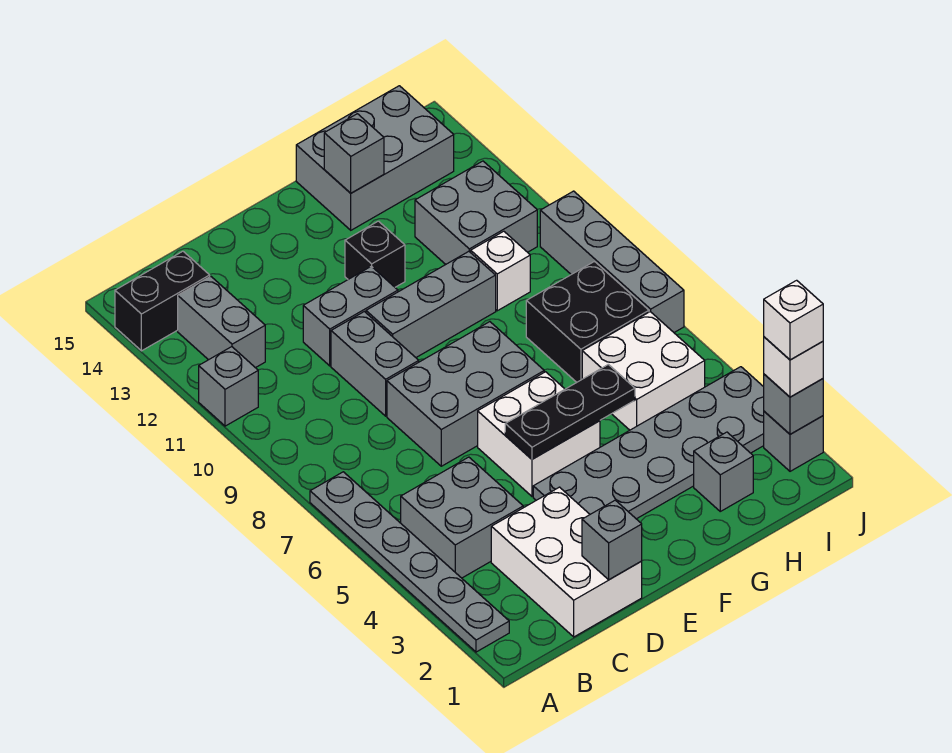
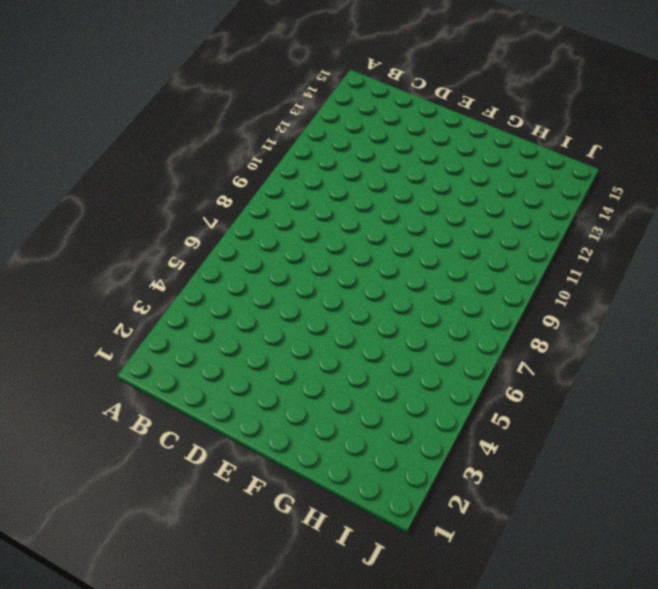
none -> grey plate A2:A7 level 1
none -> grey brick A11 level 1
none -> black brick A14:B14 level 1

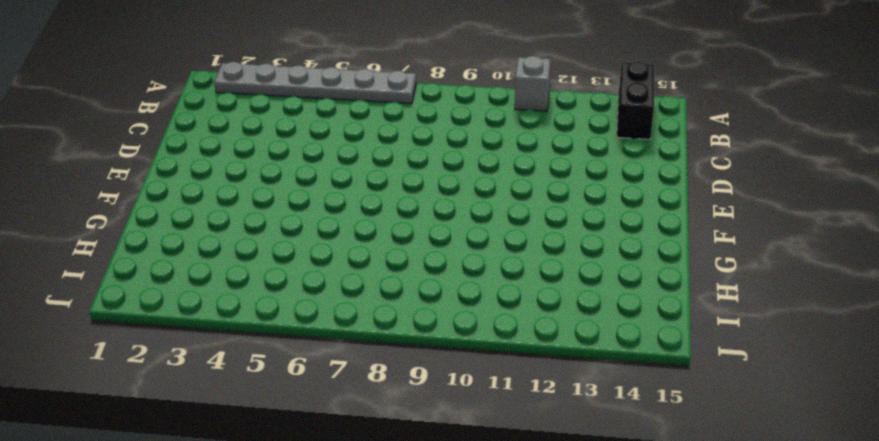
none -> grey brick B4:C5 level 1
none -> grey brick B12:B13 level 1
none -> white brick C1:D3 level 1

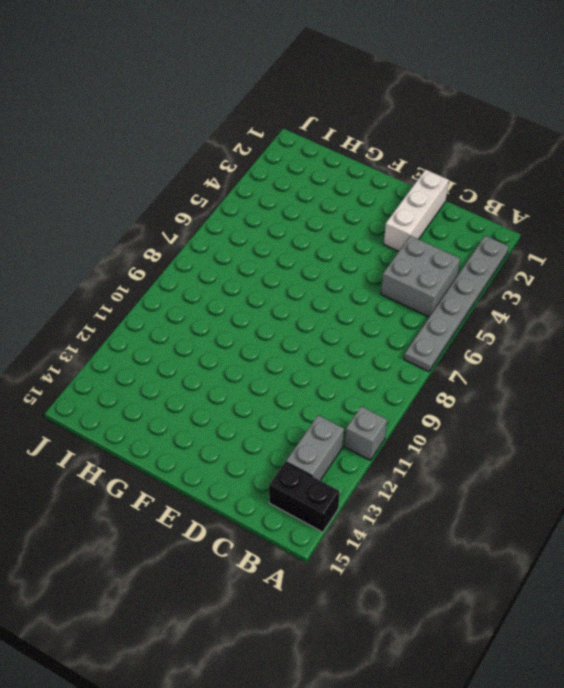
white brick D1:D3 level 1 -> white brick C1:D3 level 1
none -> grey brick D7:F8 level 1
none -> grey brick D9:D10 level 1
none -> grey brick D11:E11 level 1

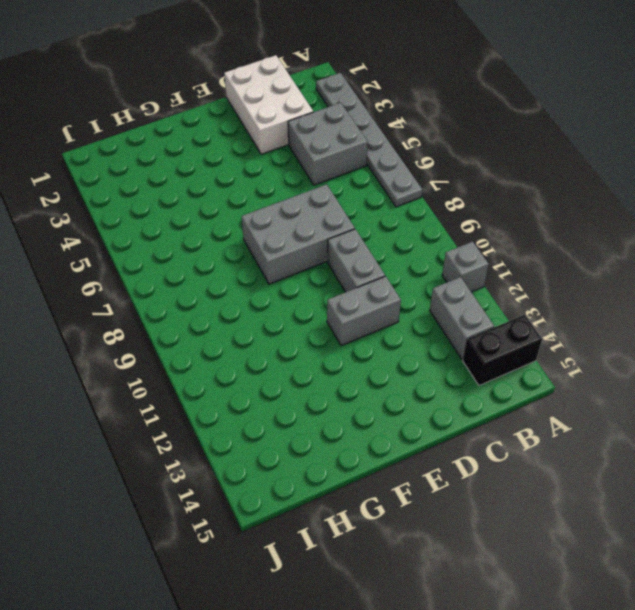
none -> grey plate E3:J4 level 1
none -> white brick E5:F6 level 1
none -> grey brick E10:G10 level 1

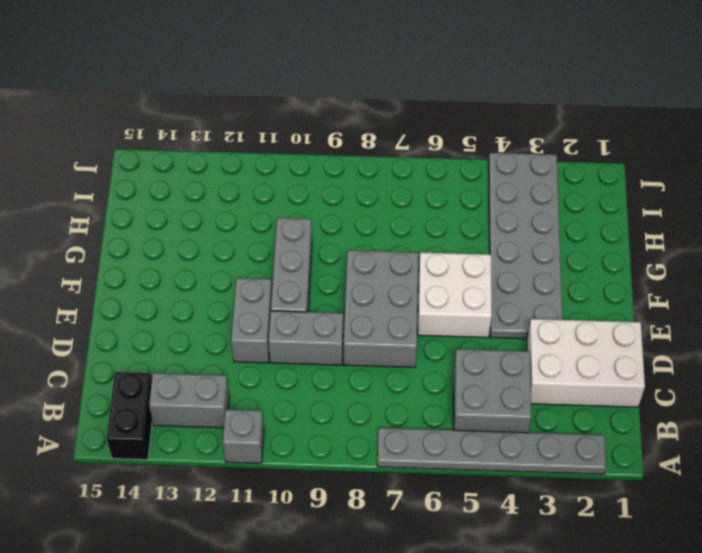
none -> black brick F12 level 1
none -> grey brick G14:I15 level 1
none -> grey brick H2 level 1

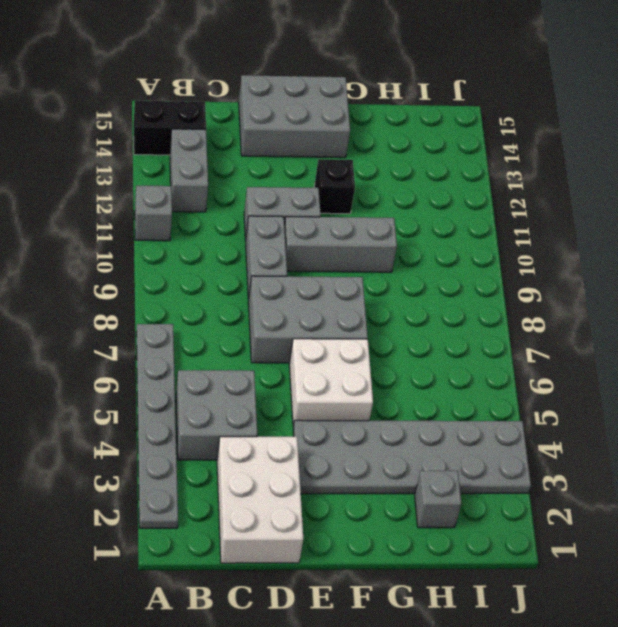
grey brick D14:F15 level 1 -> grey brick G14:I15 level 1
none -> white brick H5:I6 level 1
none -> black brick H7:I8 level 1
none -> white brick H10 level 1

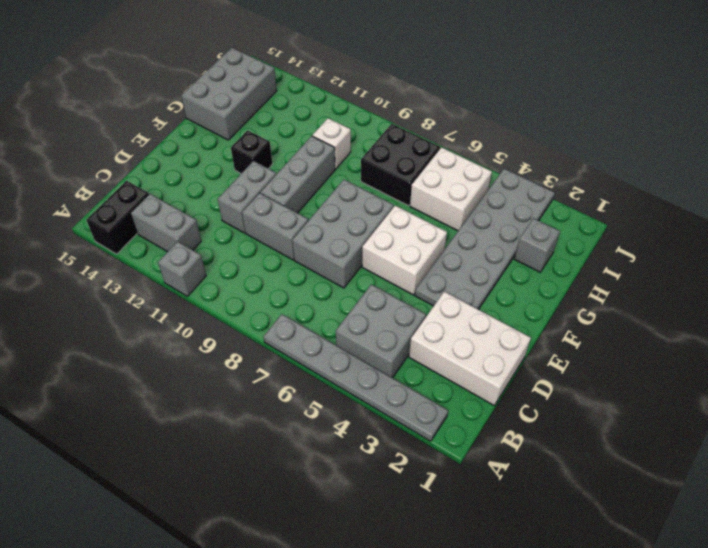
none -> grey brick H11:I12 level 1
none -> grey brick J2 level 1
none -> grey brick J7:J10 level 1

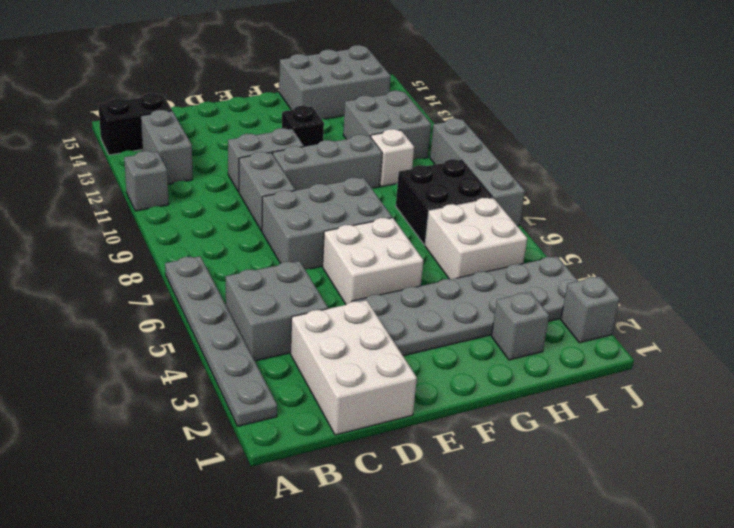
none -> grey brick D1 level 2
none -> black plate E5:G5 level 2
none -> grey brick G14 level 2

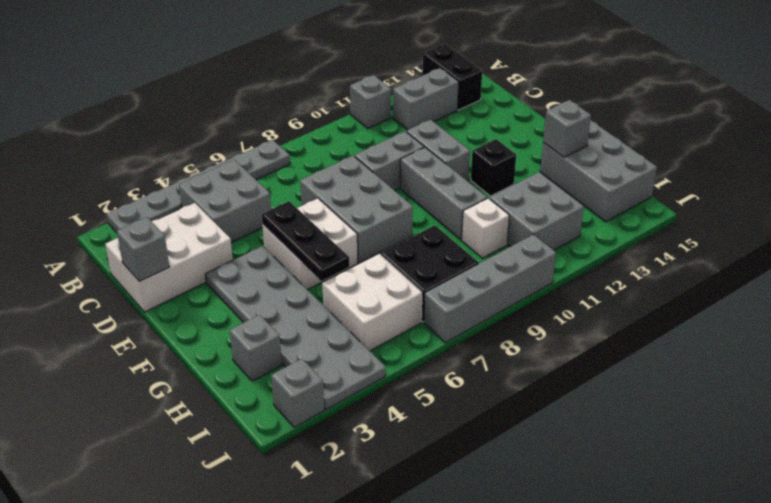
none -> grey brick J2 level 2
none -> white brick J2 level 3
none -> white brick J2 level 4

